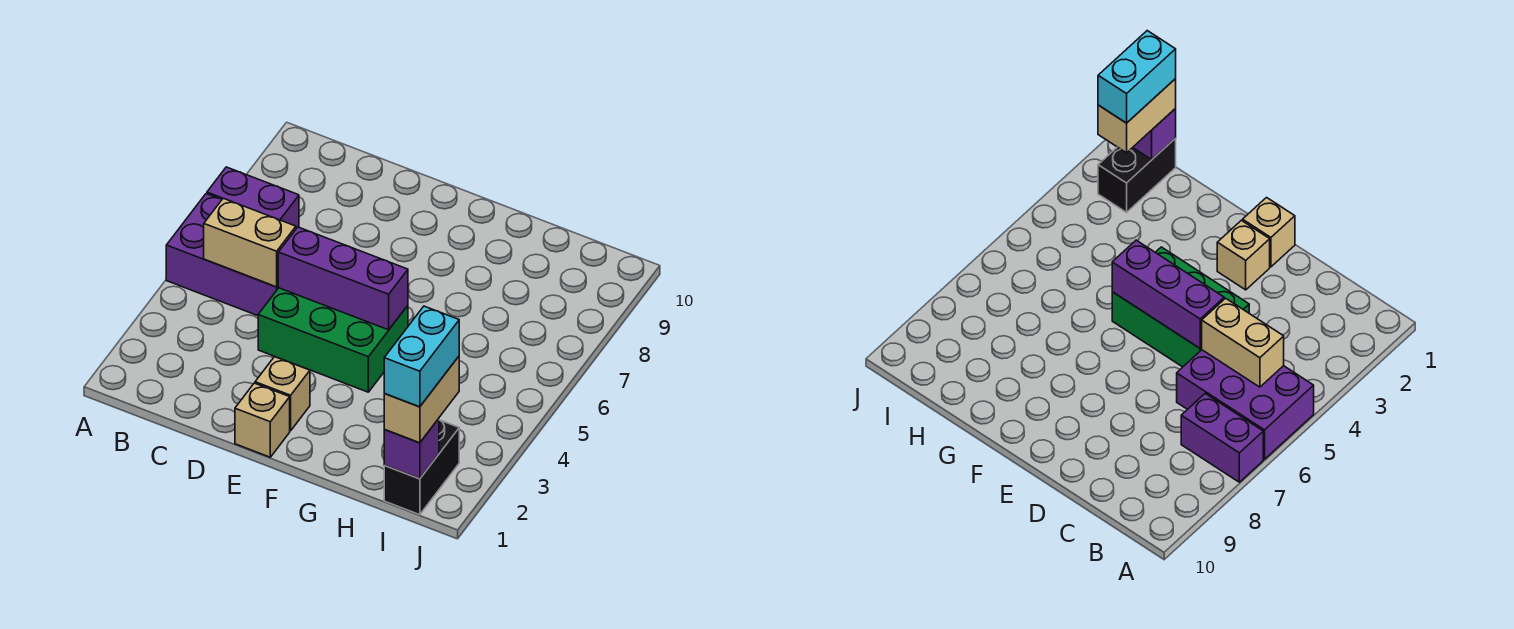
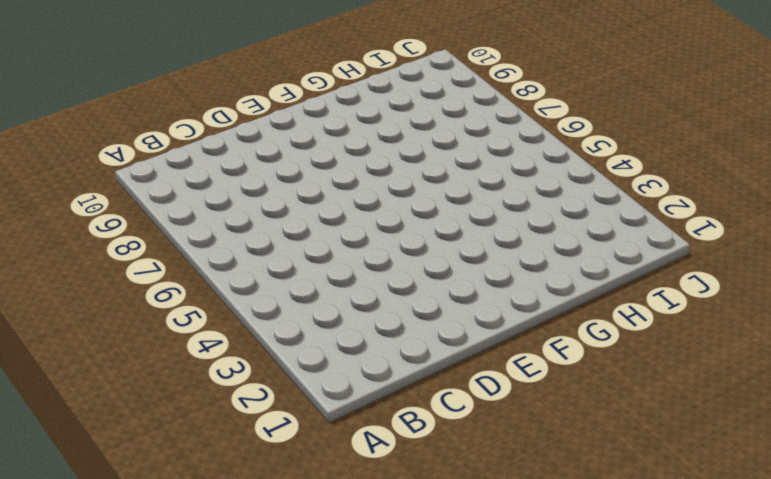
none -> purple brick A5:C6 level 1
none -> purple brick A7:B7 level 1

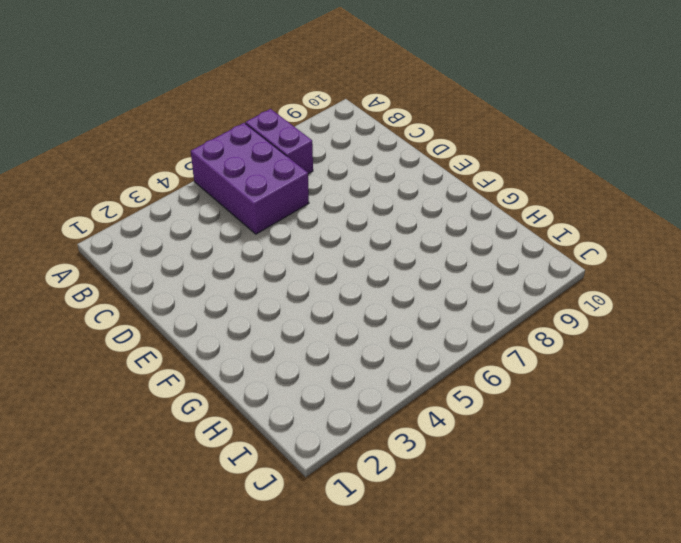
none -> green brick D4:F5 level 1
none -> tan brick E1 level 1

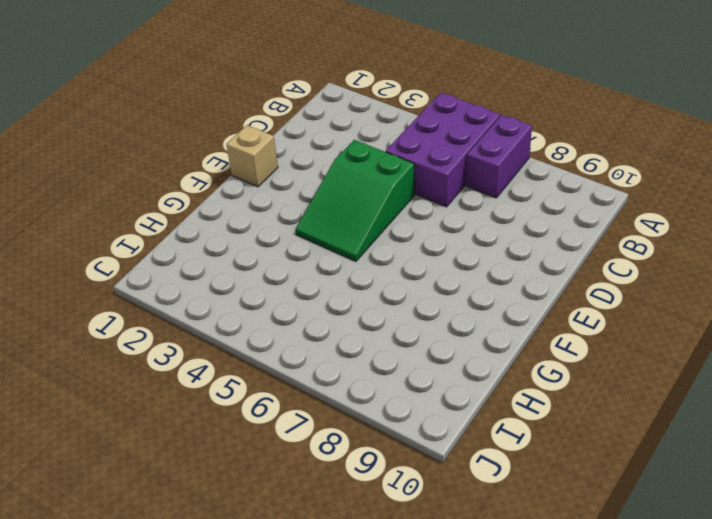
green slope D4:F5 level 1 top D -> green brick D4:F5 level 1
none -> tan brick E2 level 1
none -> black brick I1:I2 level 1

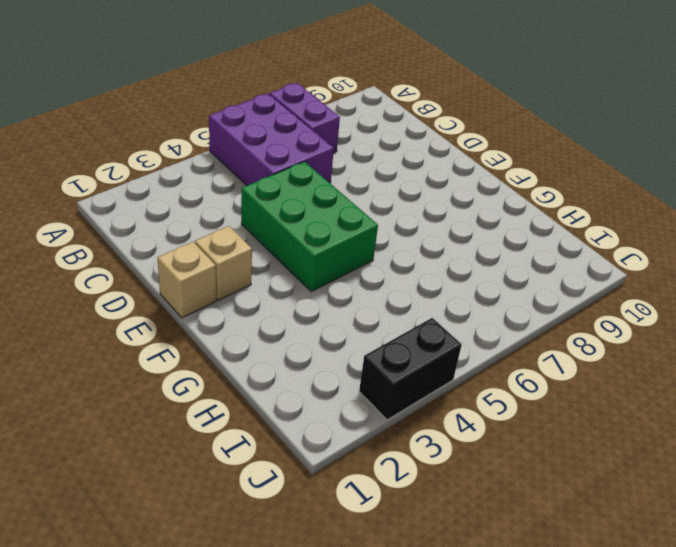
black brick J3:J4 level 1 -> black brick I1:I2 level 1
none -> tan brick B5:C5 level 2
none -> purple brick D5:F5 level 2

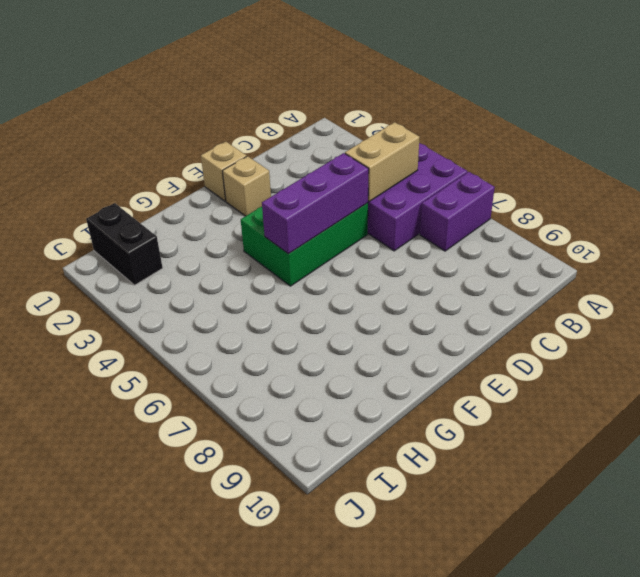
none -> purple brick I1 level 2
none -> tan brick I1:I2 level 3

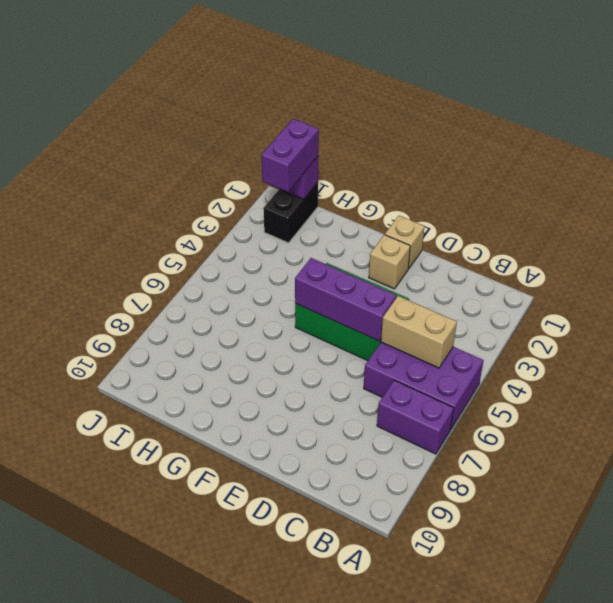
purple brick I1:I2 level 3 -> tan brick I1:I2 level 3
none -> cyan brick I1:I2 level 4

